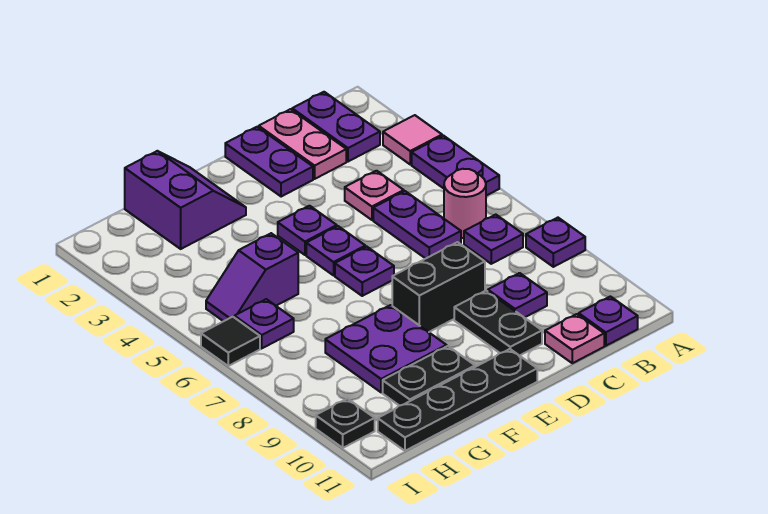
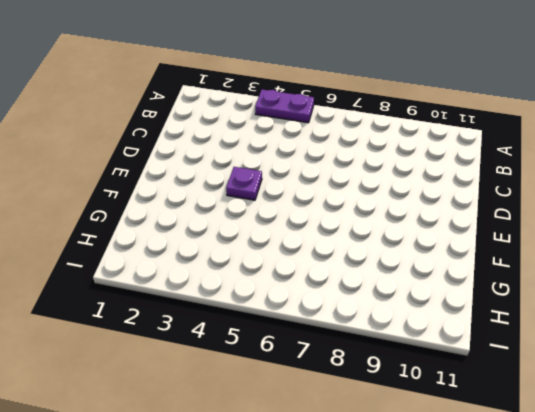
none -> pink tile A3 level 1
none -> purple plate A8 level 1
none -> purple plate B1:B2 level 1

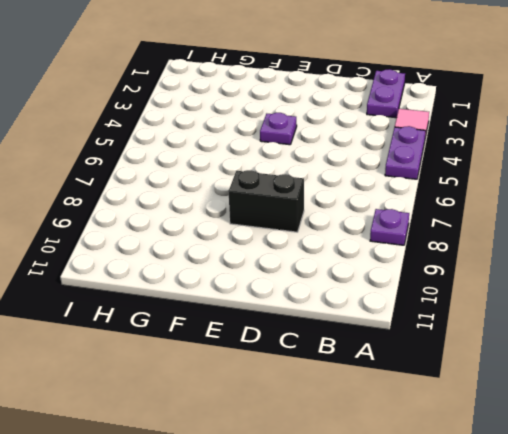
none -> pink round brick B6 level 1
none -> purple plate B7 level 1
none -> purple plate B11 level 1

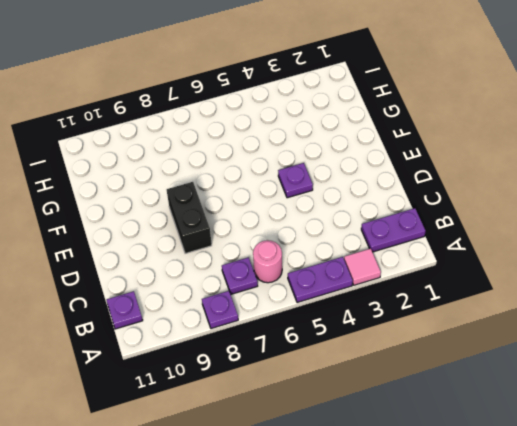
none -> pink plate C1:C2 level 1
none -> pink plate C4 level 1
none -> purple plate C5:C6 level 1

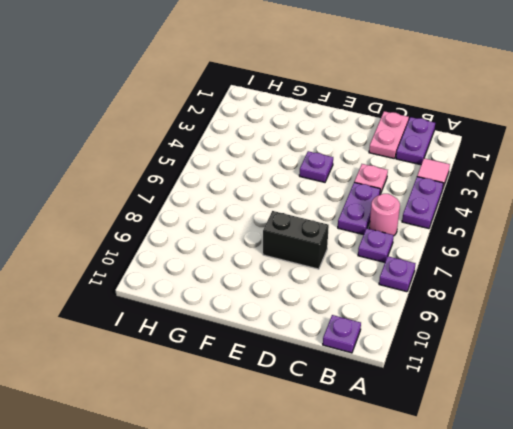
none -> purple plate C9 level 1
none -> pink plate C11 level 1
none -> purple plate D1:D2 level 1

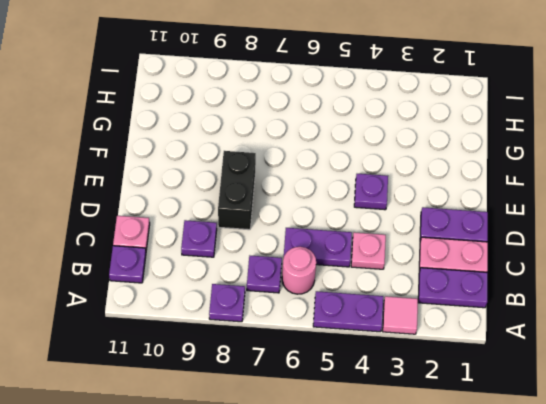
none -> black plate D9:D10 level 1
none -> purple plate E5 level 1
none -> purple plate E6 level 1

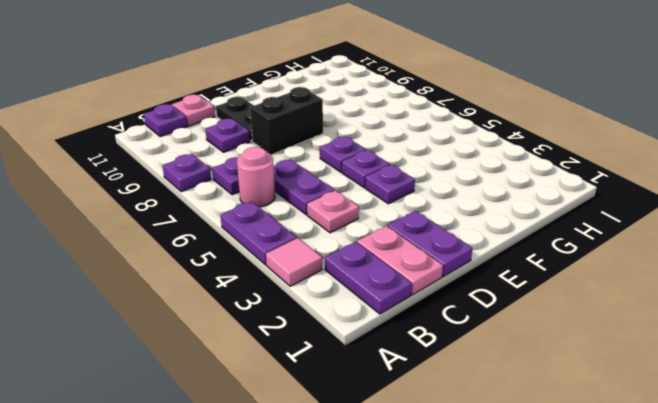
none -> black plate E11:H11 level 1
none -> purple slope F1:G2 level 1 top G
none -> purple plate F8:G9 level 1

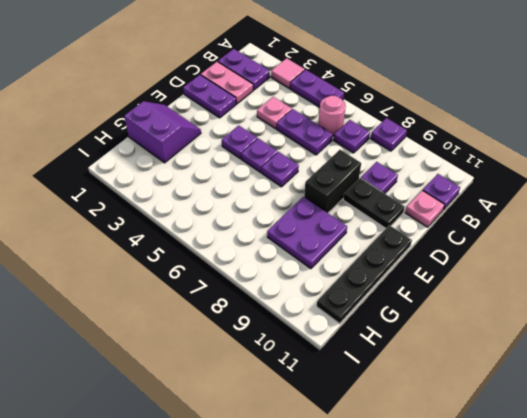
none -> black plate F10:G10 level 1
none -> purple slope G5:H5 level 1 top G
none -> purple plate H6 level 1

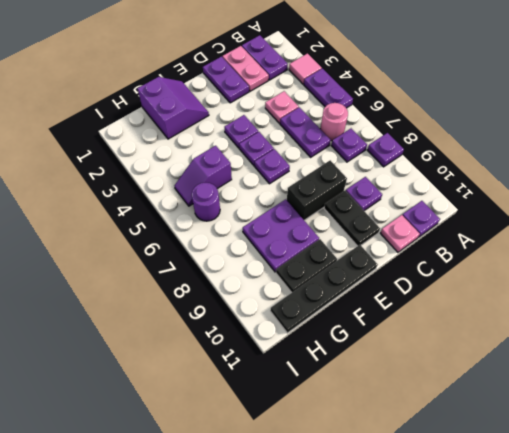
purple round brick H6 level 1 -> purple plate H6 level 1
none -> black tile I6 level 1
none -> black plate I10 level 1

